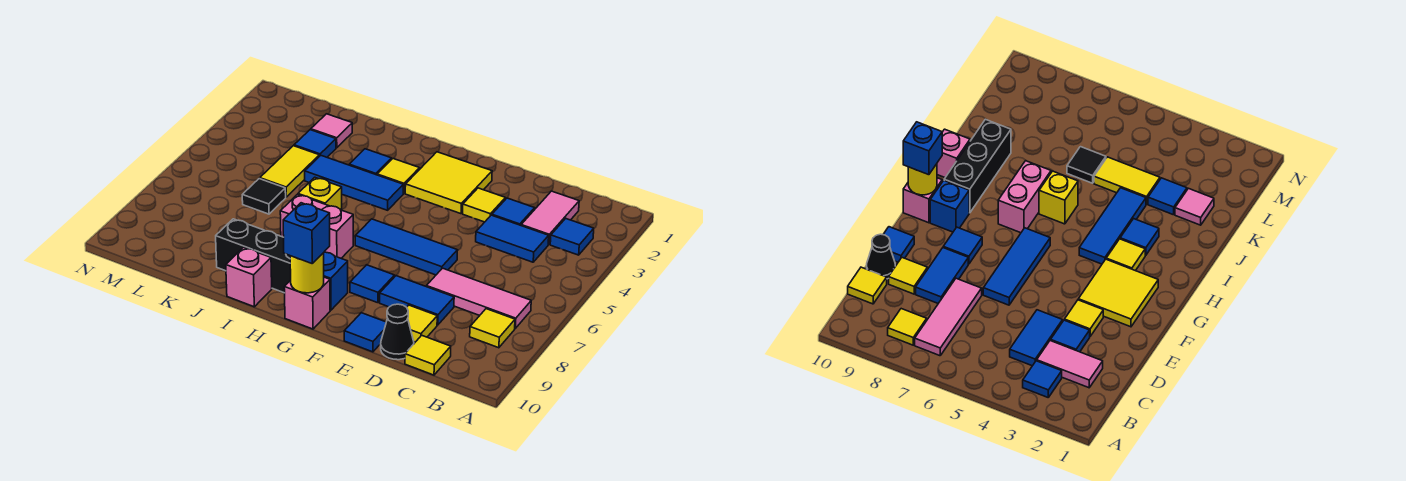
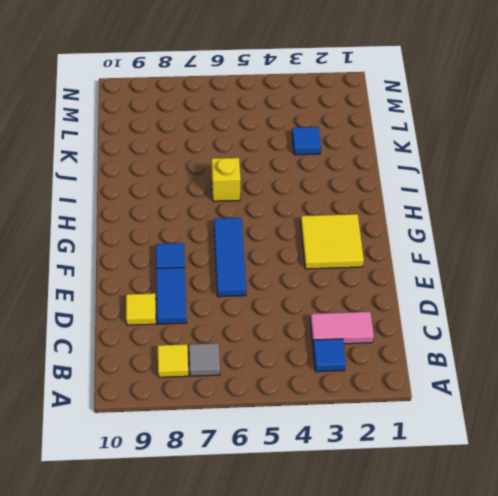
grey tile B7 level 1 -> pink tile B7:D7 level 1
none -> blue tile C4:D4 level 1
none -> yellow tile C10 level 1
none -> blue tile D3 level 1
none -> black cone D10 level 1

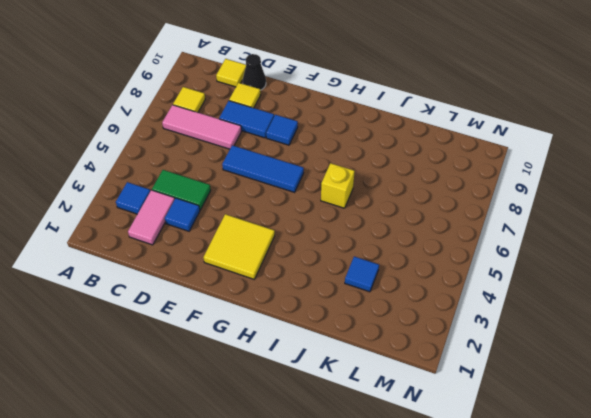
green tile C4:D4 level 1 -> blue tile C4:D4 level 1
none -> yellow tile E3 level 1
none -> blue tile E10 level 1
none -> blue brick G9 level 1
none -> pink brick G10 level 1

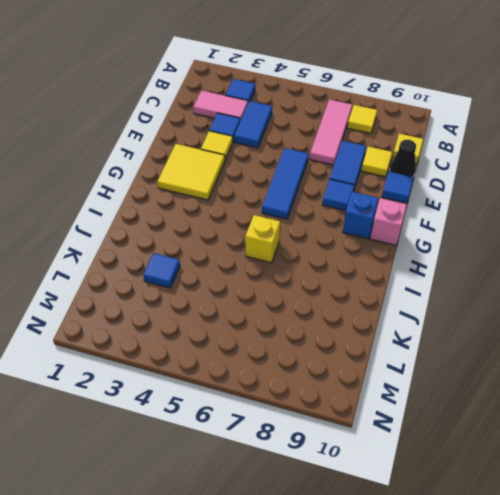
none -> yellow tile H3 level 1
none -> blue tile H4:J4 level 1
none -> pink brick H7:I7 level 1
none -> black brick H9:J9 level 1

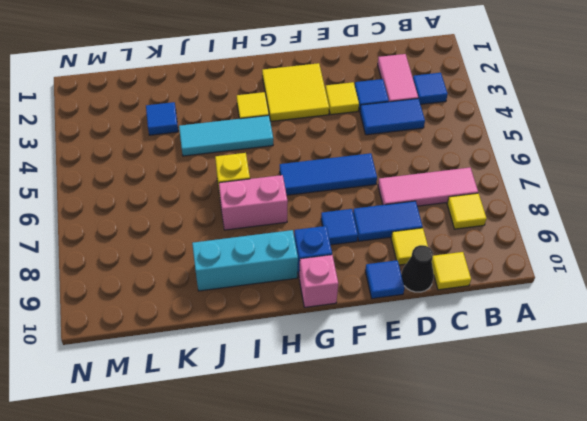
cyan tile H4:J4 level 1 -> blue tile H4:J4 level 1
cyan brick H9:J9 level 1 -> black brick H9:J9 level 1
none -> blue tile I3 level 1
none -> pink brick I10 level 1
none -> pink tile K2 level 1
none -> yellow tile K4:K5 level 1

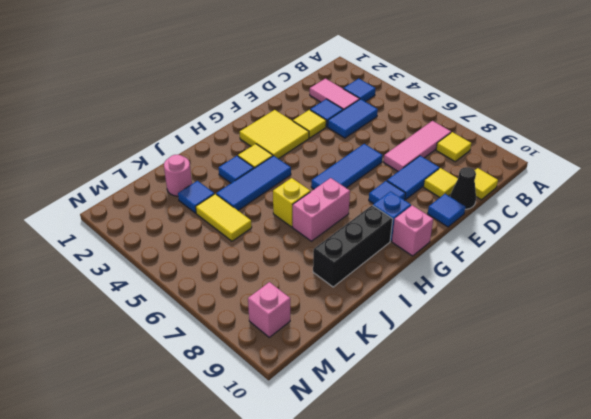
pink round brick K2 level 1 -> pink tile K2 level 1
pink brick M9 level 1 -> pink brick I10 level 1
none -> black tile K6 level 1
none -> yellow round brick G10 level 2
none -> blue brick G10 level 3

